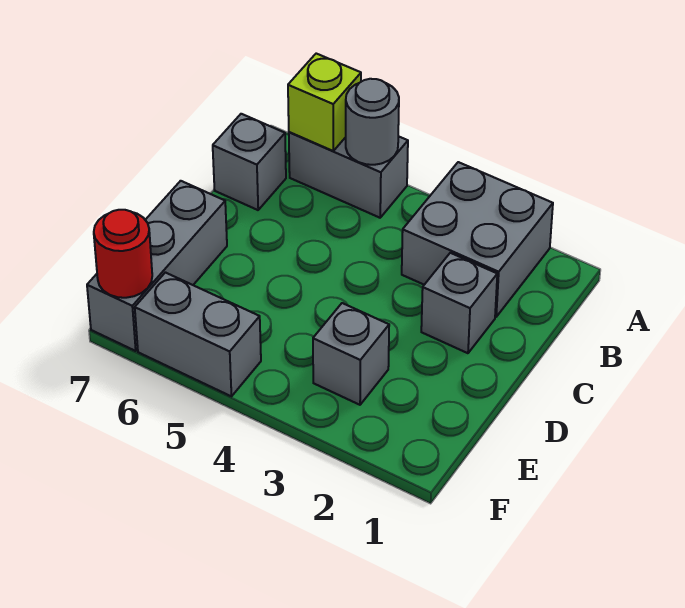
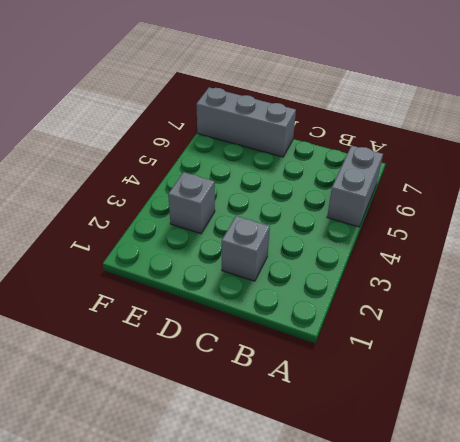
none -> grey brick A2:B3 level 1
none -> grey brick B7 level 1

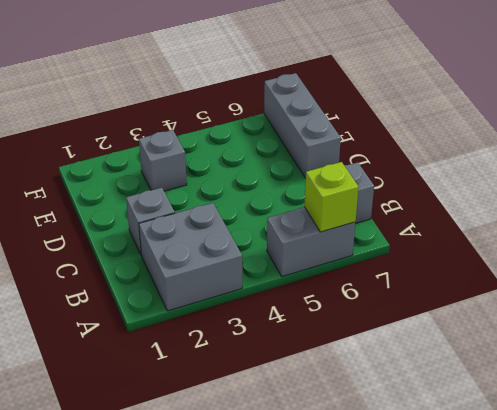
none -> grey brick F5:F6 level 1
none -> grey round brick A5 level 2

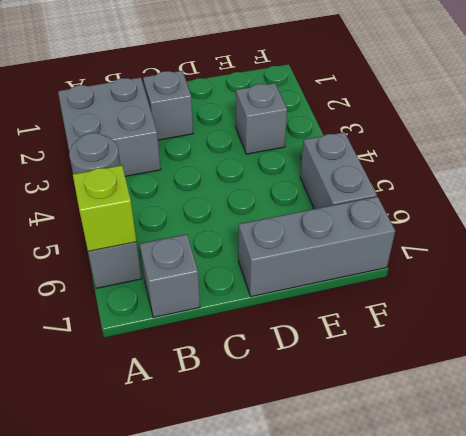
none -> red round brick F7 level 2

